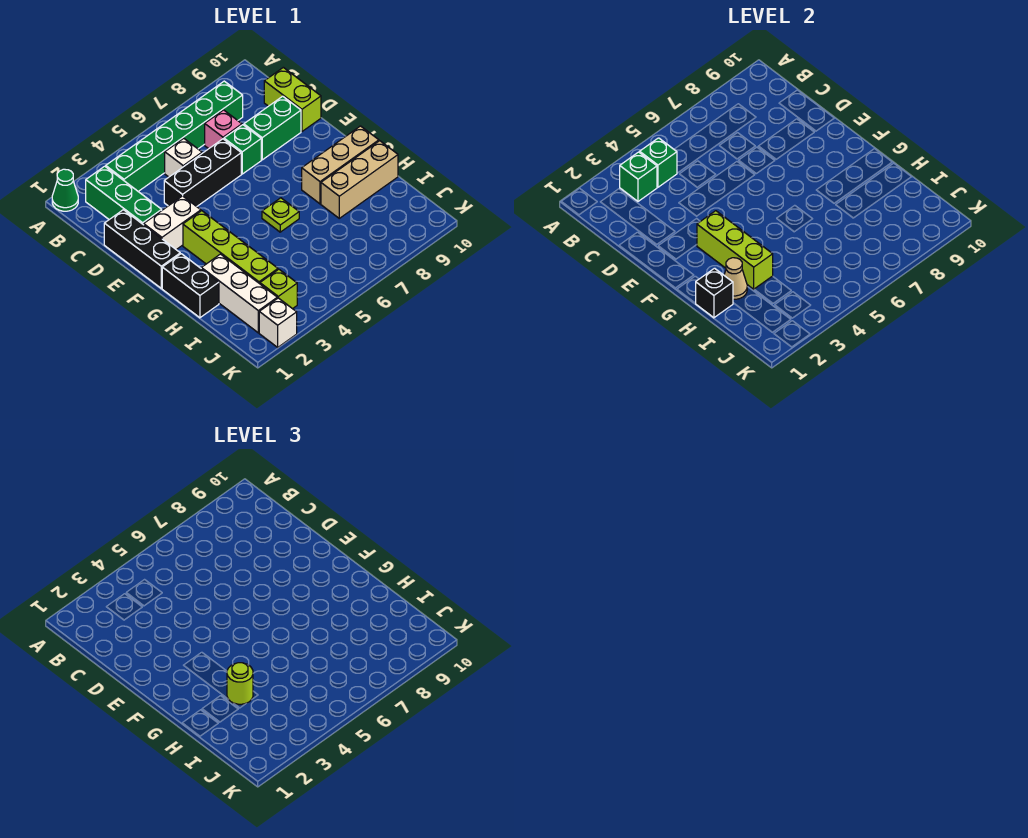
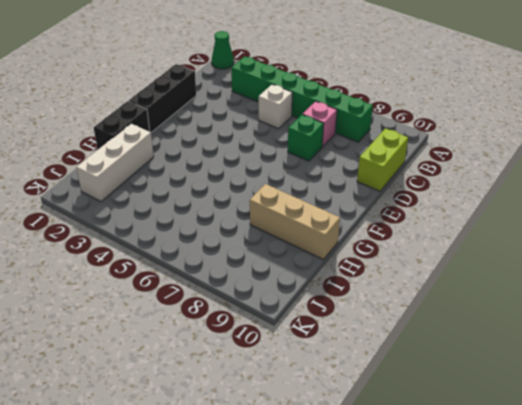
none -> green brick B2:D2 level 1
none -> black brick D4:D6 level 1
none -> green brick D8:D9 level 1

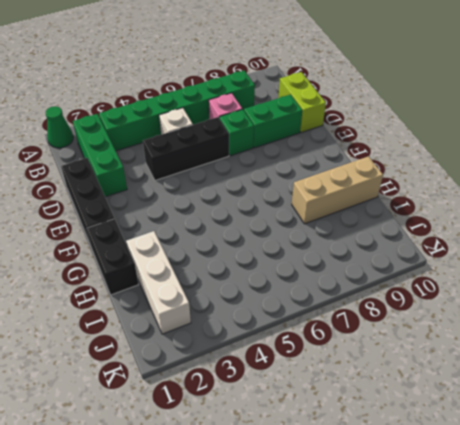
none -> white brick E2:E3 level 1
none -> lime brick F3:I3 level 1
none -> lime plate G6 level 1

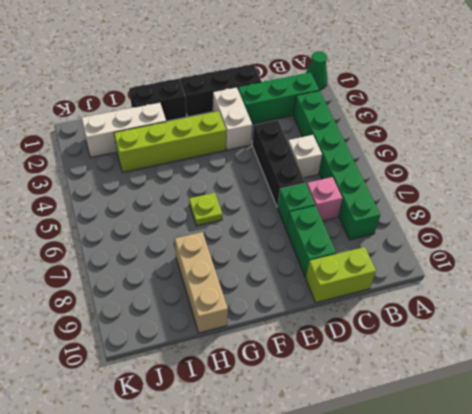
none -> tan brick G8:G10 level 1
none -> lime brick J3 level 1
none -> white brick K2 level 1

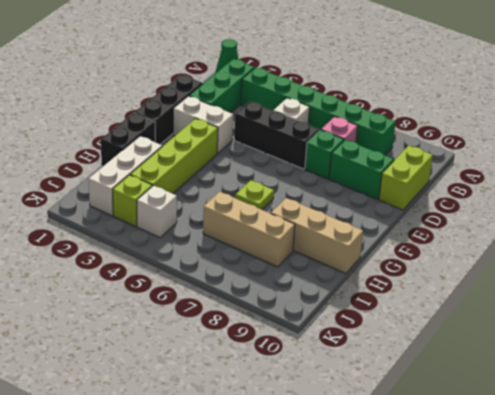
tan brick I6:I8 level 1 -> tan brick G8:G10 level 1
white brick J4 level 1 -> white brick K2 level 1
none -> green brick B3 level 2
none -> green brick B4 level 2
none -> lime brick F3:H3 level 2

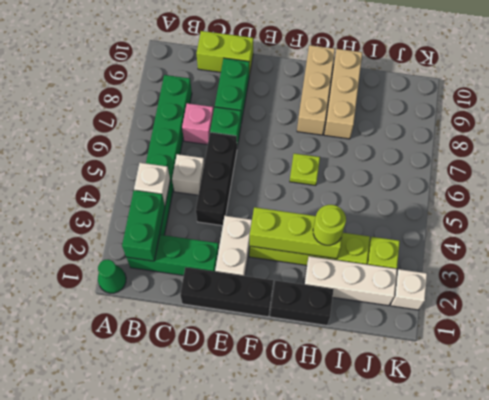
green brick B2:B3 level 2 -> green brick B3 level 2
white brick B4 level 2 -> green brick B4 level 2
none -> black brick H1 level 2
none -> tan cone H2 level 2

